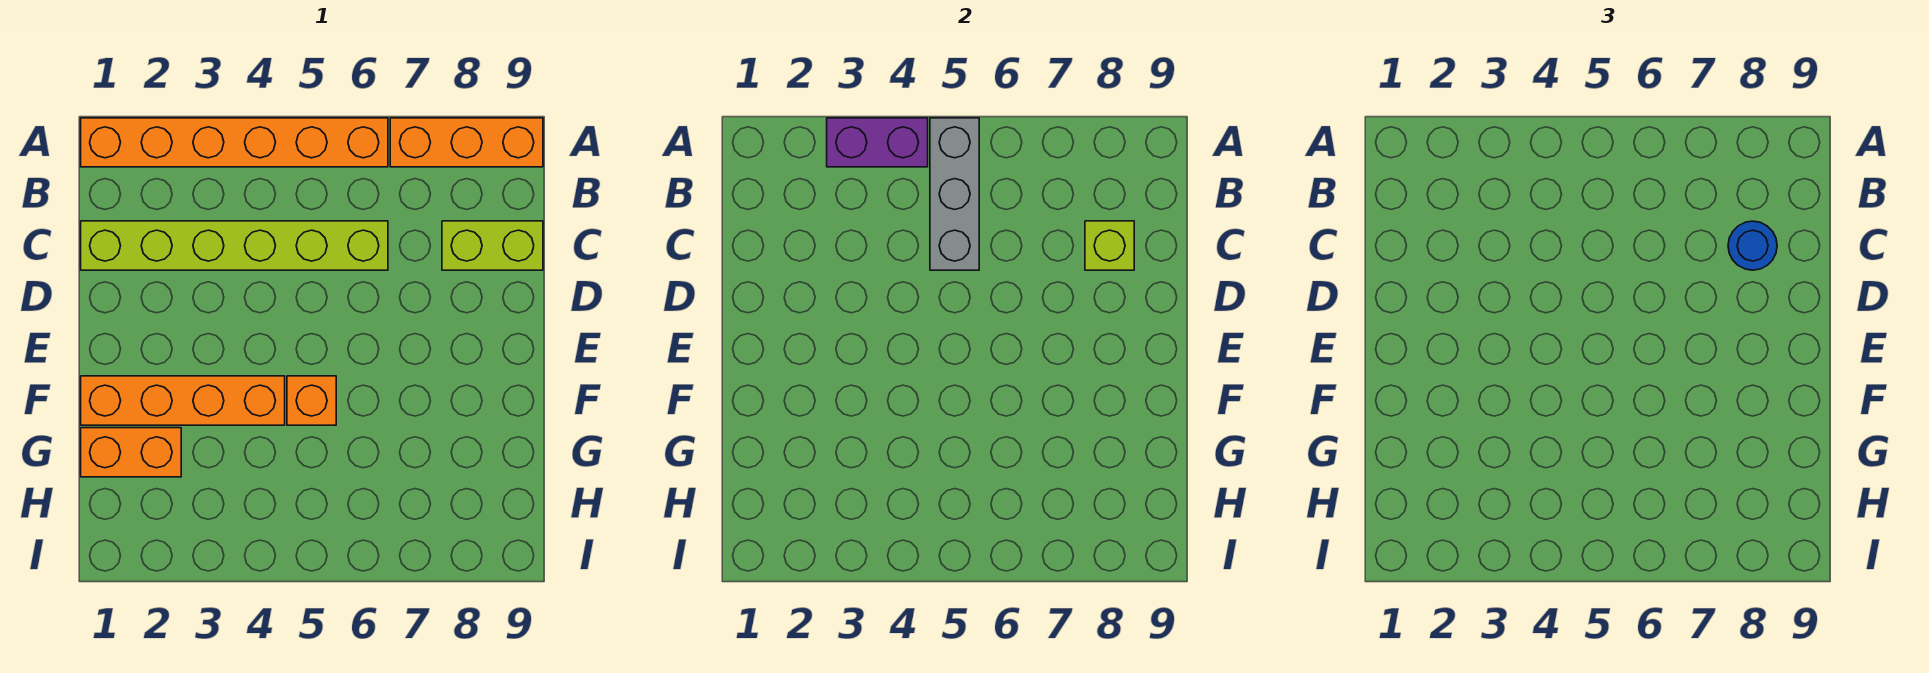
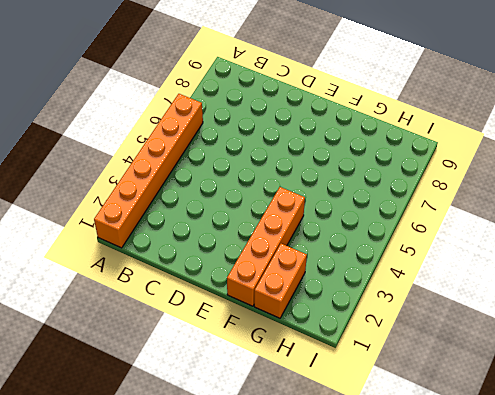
none -> orange brick A7:A9 level 1
none -> lime brick C1:C6 level 1

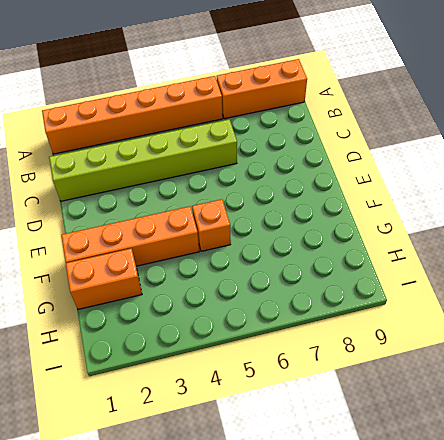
none -> lime brick C8:C9 level 1
none -> purple brick A3:A4 level 2

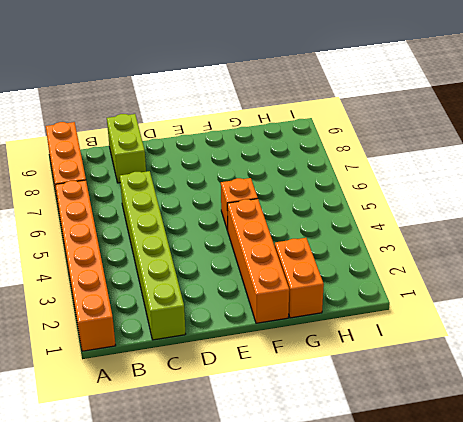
none -> purple brick A3:A4 level 2
none -> grey brick A5:C5 level 2

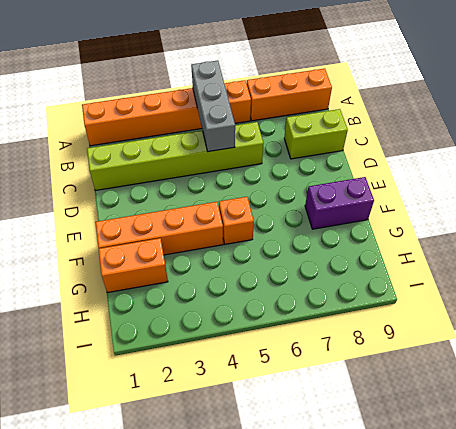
purple brick F8:F9 level 1 -> purple brick A3:A4 level 2
none -> lime brick C8 level 2
none -> blue round brick C8 level 3

